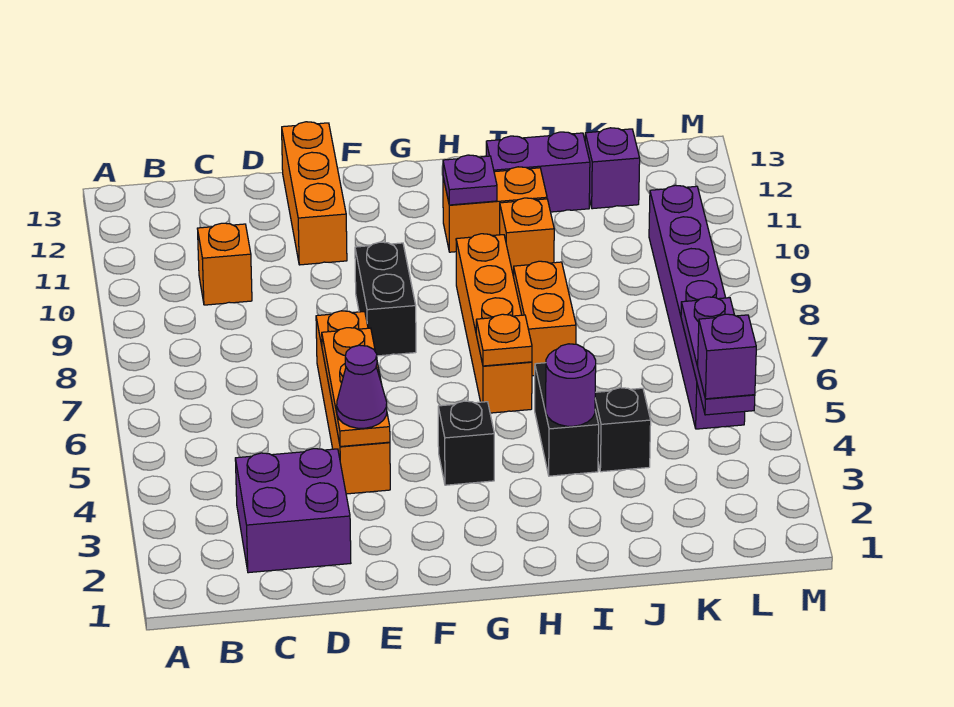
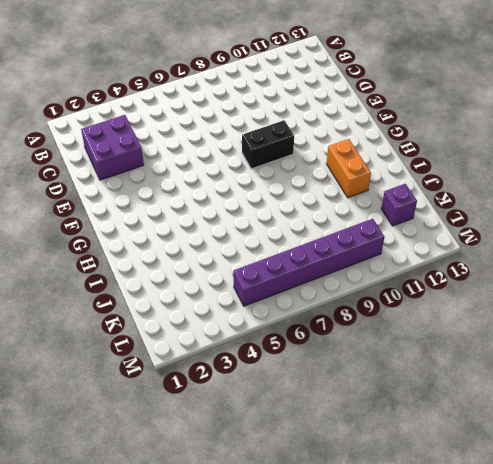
none -> orange brick C10 level 1
none -> orange brick E4:E7 level 1
none -> orange brick E11:E13 level 1

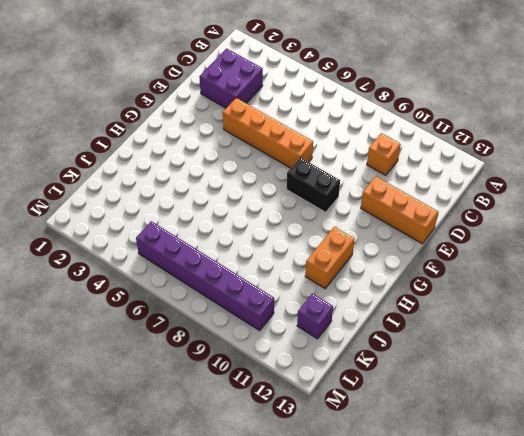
none -> black brick G4 level 1
none -> orange brick H6:H9 level 1
none -> black brick I4:I5 level 1

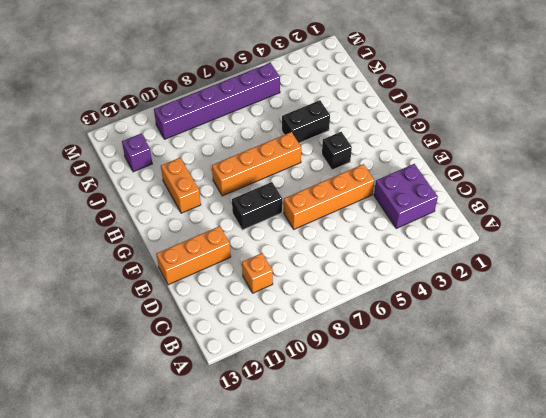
none -> orange brick I7:I8 level 1
none -> orange brick I10 level 1
none -> purple brick I12:J12 level 1

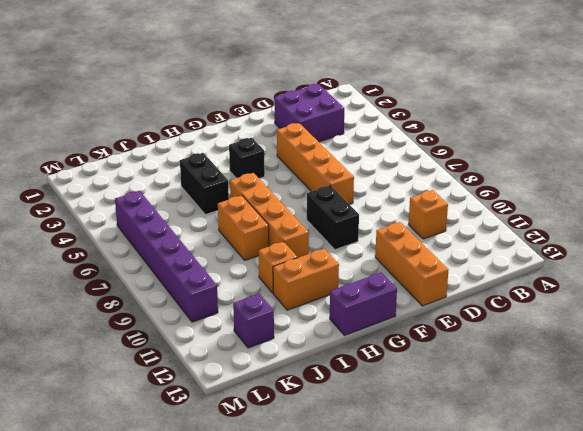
purple brick G13:H13 level 1 -> purple brick I12:J12 level 1
none -> black brick J4 level 1
none -> orange plate E4:E6 level 2
none -> orange plate H6 level 2

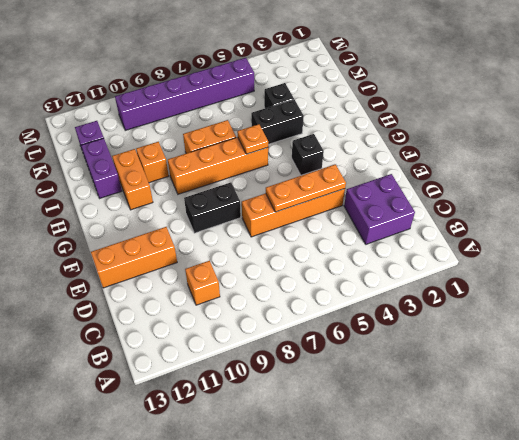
none -> purple plate H11 level 2
none -> purple round brick I4 level 2
none -> purple plate L4:L6 level 2

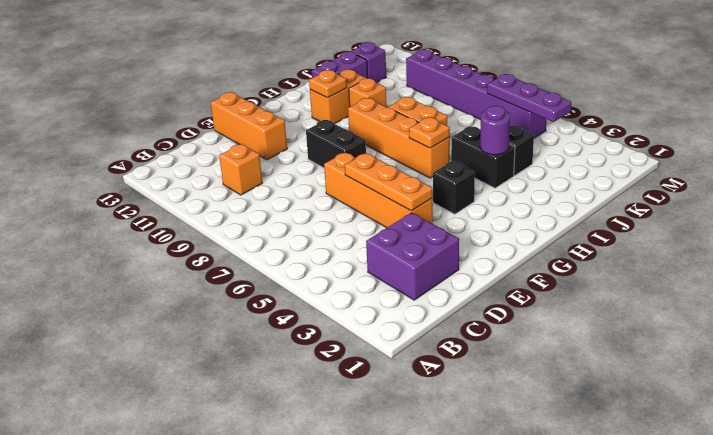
orange plate H11 level 2 -> purple plate H11 level 2
none -> purple cone E4 level 3
none -> purple brick L4 level 3

